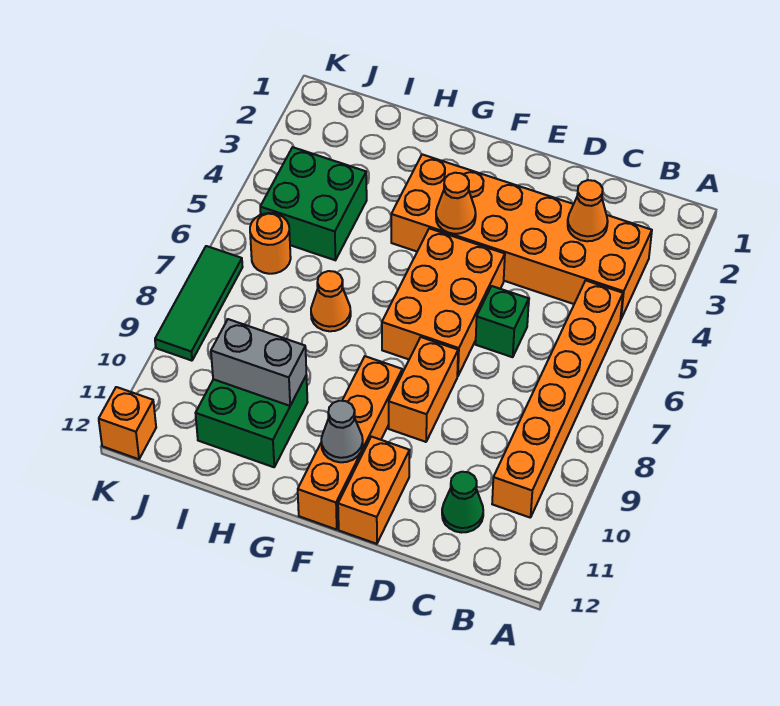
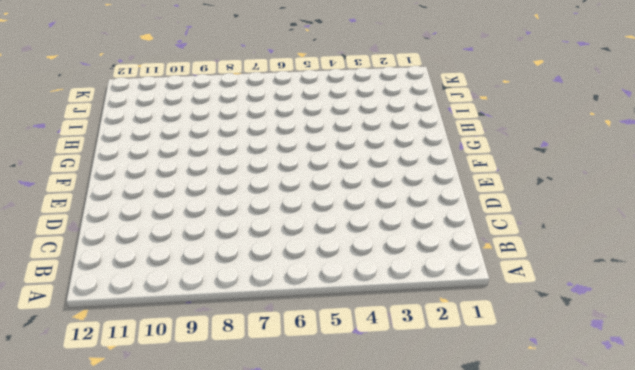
none -> orange brick B3:G4 level 1
none -> orange brick B5:B10 level 1
none -> green cone C11 level 1

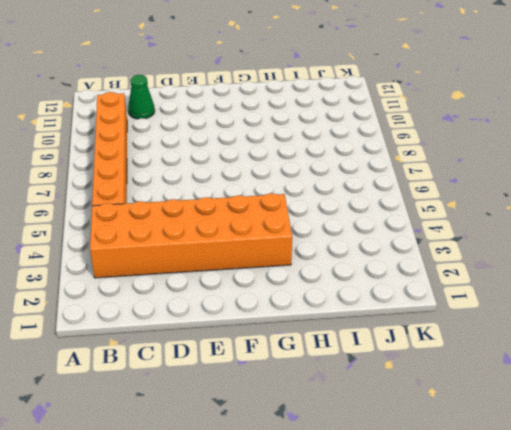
none -> green brick D6 level 1
none -> orange brick E5:F7 level 1
none -> orange brick E8:E9 level 1

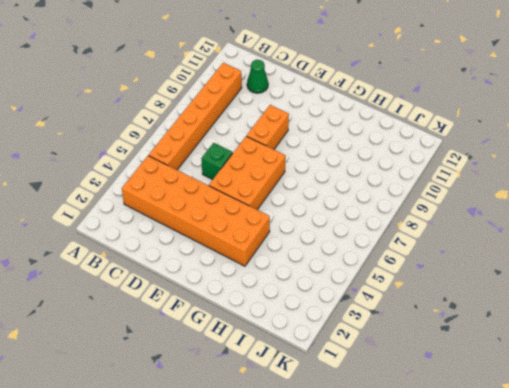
none -> orange brick E11:E12 level 1
none -> orange brick F9:F12 level 1
none -> orange cone H7 level 1

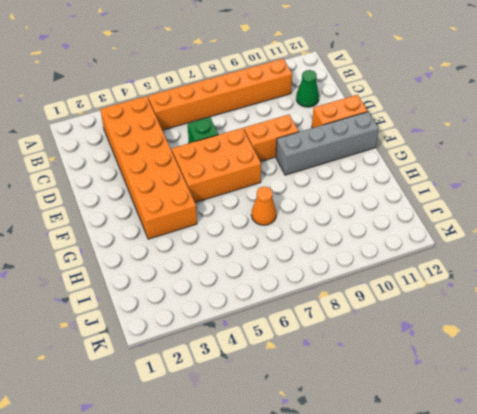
grey brick F9:F12 level 1 -> orange brick F9:F12 level 1
none -> green brick H10:I11 level 1
none -> green brick I4:J5 level 1
none -> orange round brick J6 level 1

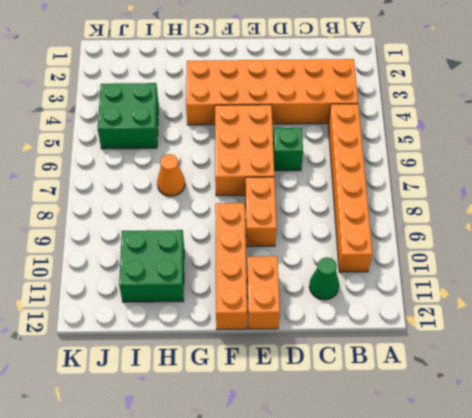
none -> orange round brick J6 level 1
none -> green tile K7:K9 level 1
none -> orange brick K12 level 1

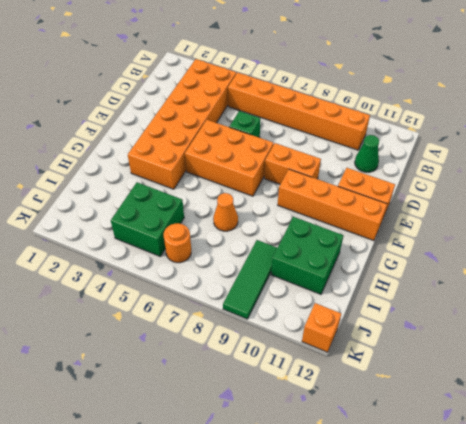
green tile I9:K9 level 1 -> green tile K7:K9 level 1
none -> orange cone C3 level 2
none -> orange cone F4 level 2
none -> grey cone F11 level 2

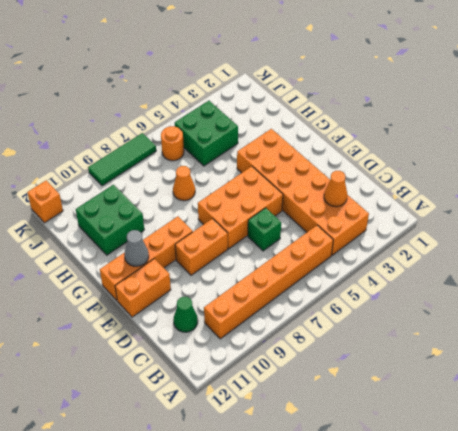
none -> orange cone F4 level 2
none -> grey brick H10:I10 level 2

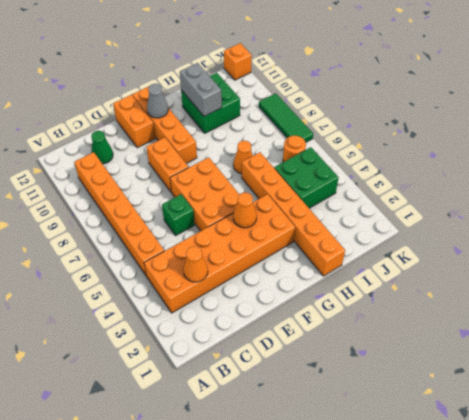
orange brick H1:H6 level 1 -> none
grey brick H10:H11 level 2 -> grey brick H10:I10 level 2

